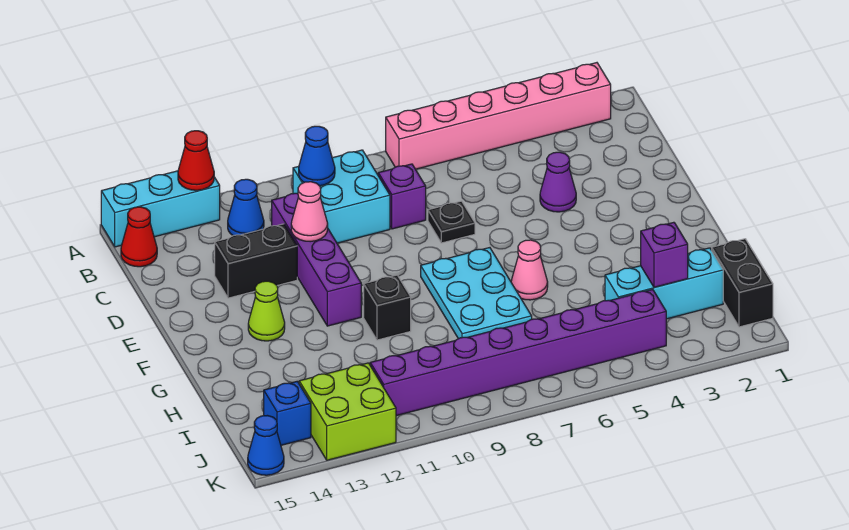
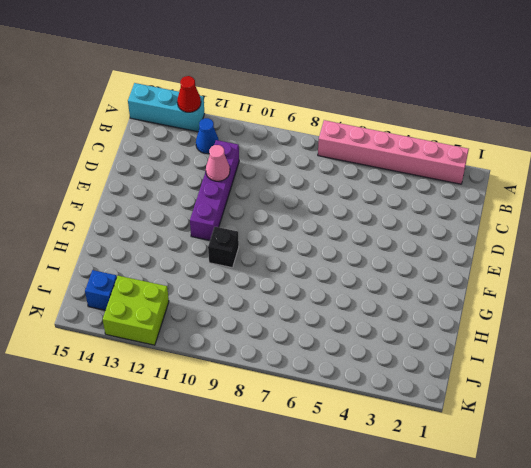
none -> cyan brick B9:C10 level 1
none -> red cone B15 level 1
none -> purple brick C8 level 1

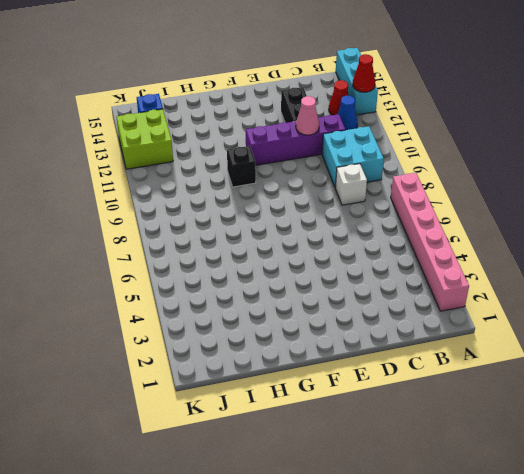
red cone B13 level 1 -> red cone B15 level 1
white brick C8 level 1 -> purple brick C8 level 1
none -> purple cone D4 level 1
none -> black plate D7 level 1
none -> cyan plate F7:H8 level 1

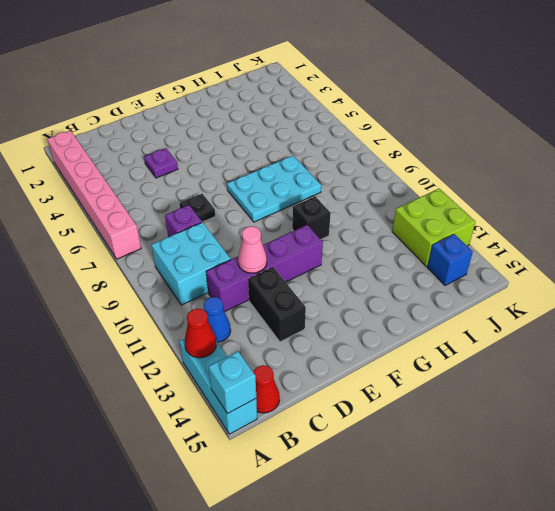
cyan brick A15 level 2 -> none
purple plate D4 level 1 -> purple cone D4 level 1
none -> lime cone F13 level 1
none -> pink cone G6 level 1
none -> black brick I1:J1 level 1

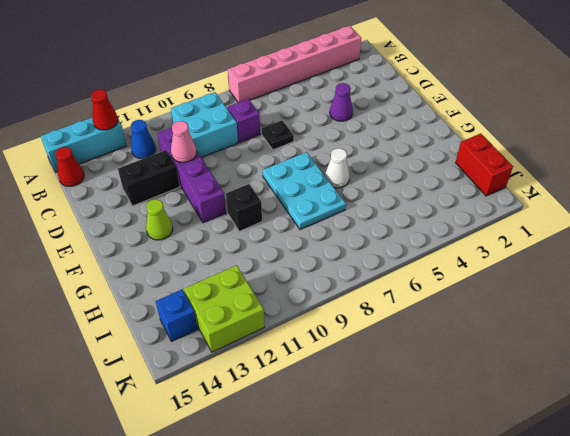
white cone G6 level 1 -> pink cone G6 level 1
red brick I1:J1 level 1 -> black brick I1:J1 level 1
none -> cyan brick I2:I4 level 1
none -> purple brick J4:J11 level 1
none -> blue cone K15 level 1

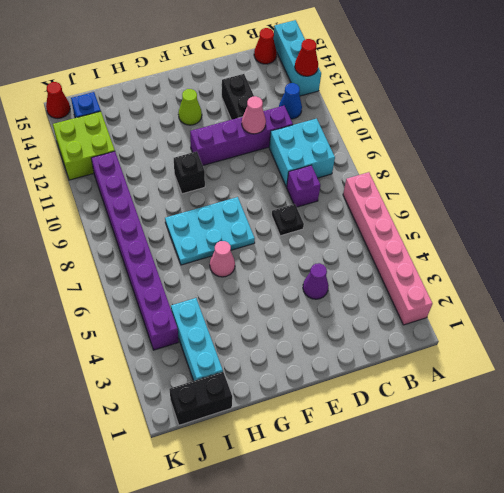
red cone K15 level 1 -> blue cone K15 level 1
none -> blue cone B10 level 2
none -> purple brick I3 level 2

